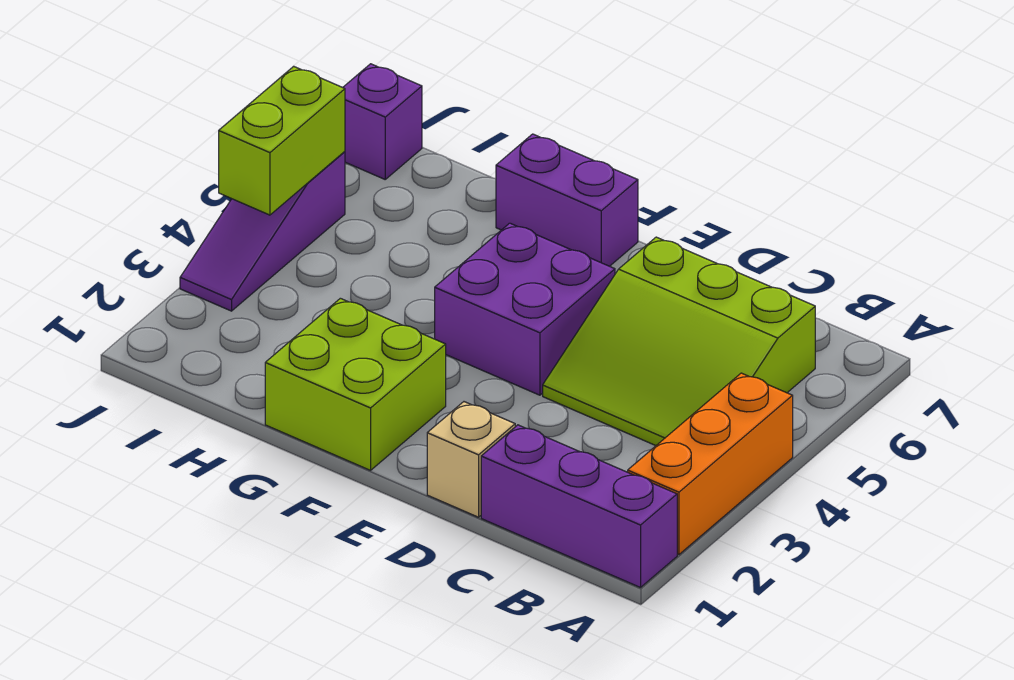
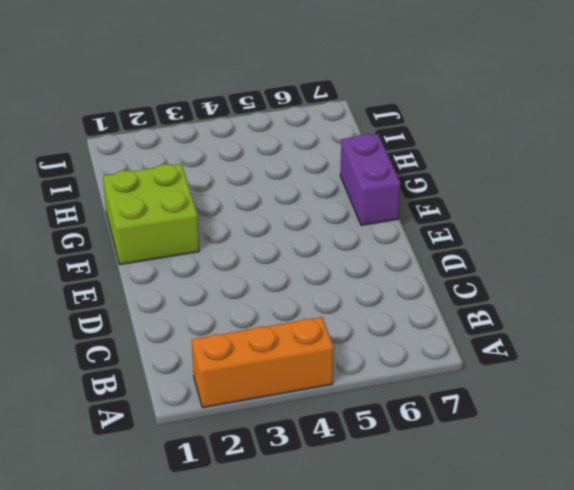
none -> purple brick A1:C1 level 1
none -> lime slope B4:D6 level 1 top 6

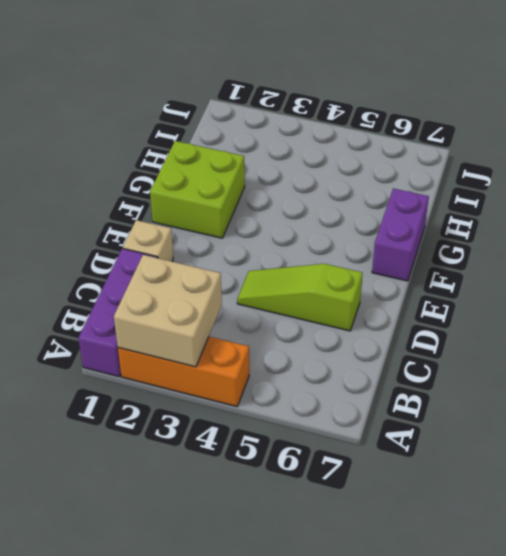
tan brick A2:B3 level 2 -> none
lime slope D4:D6 level 1 top 6 -> lime slope B4:D6 level 1 top 6
none -> purple brick E4:F5 level 1
none -> purple slope J3:J5 level 1 top 5

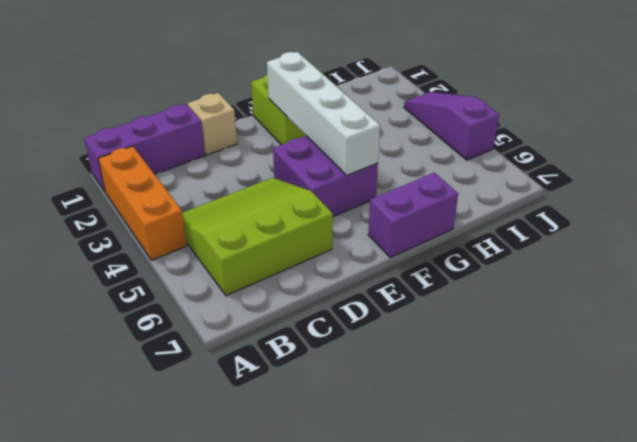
white brick F2:F5 level 2 -> none
none -> purple brick J7 level 1
none -> lime brick J4:J5 level 2

